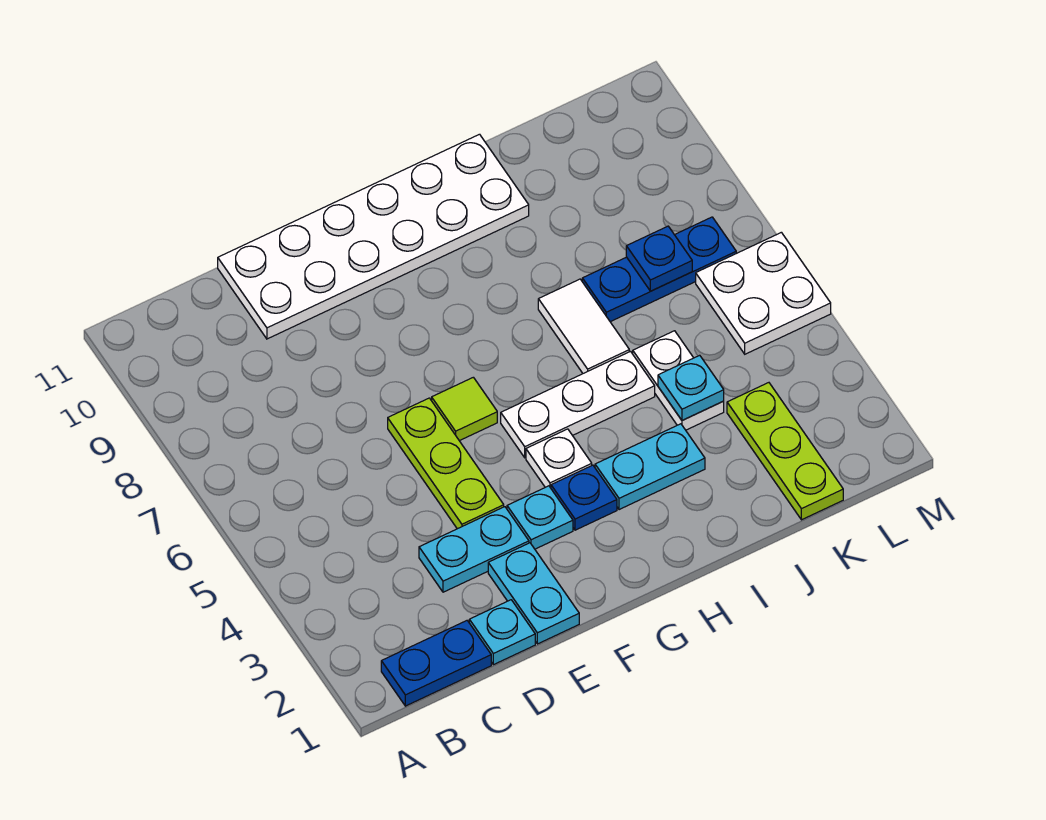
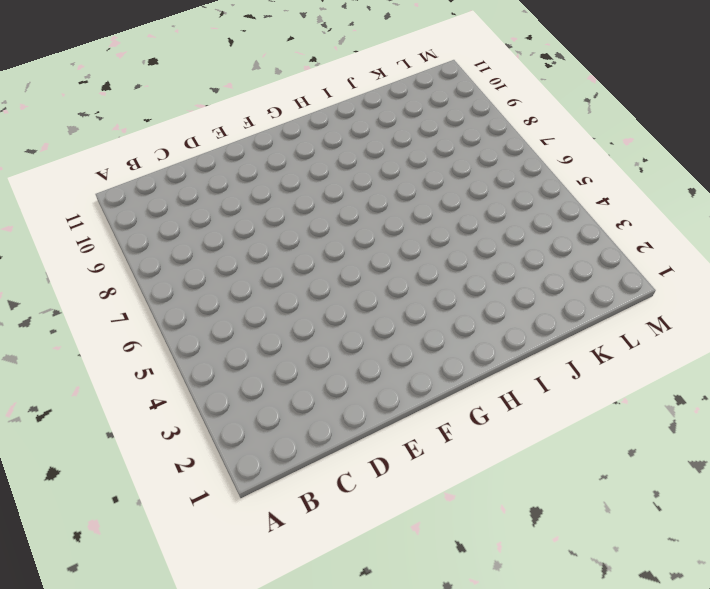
none -> blue plate B1:C1 level 1
none -> cyan plate D1 level 1
none -> cyan plate D3:E3 level 1

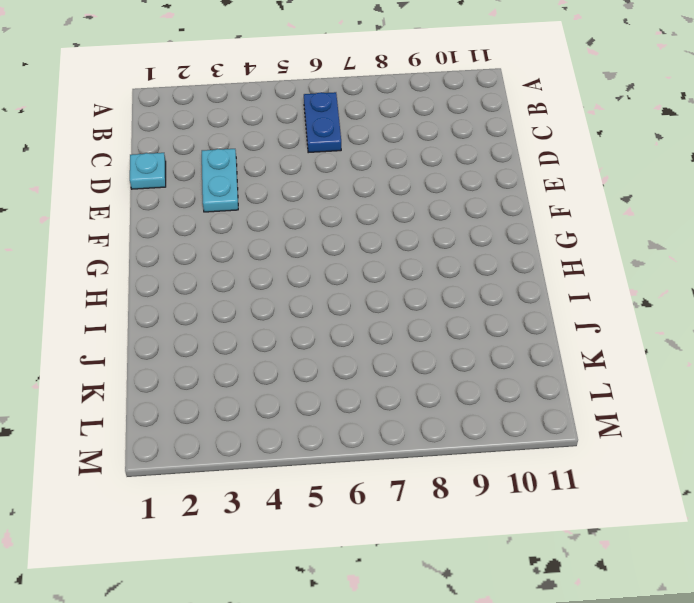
blue plate B6:C6 level 1 -> blue plate B1:C1 level 1
none -> white plate D10:I11 level 1
none -> cyan plate E1:E2 level 1
none -> lime plate E4:E6 level 1

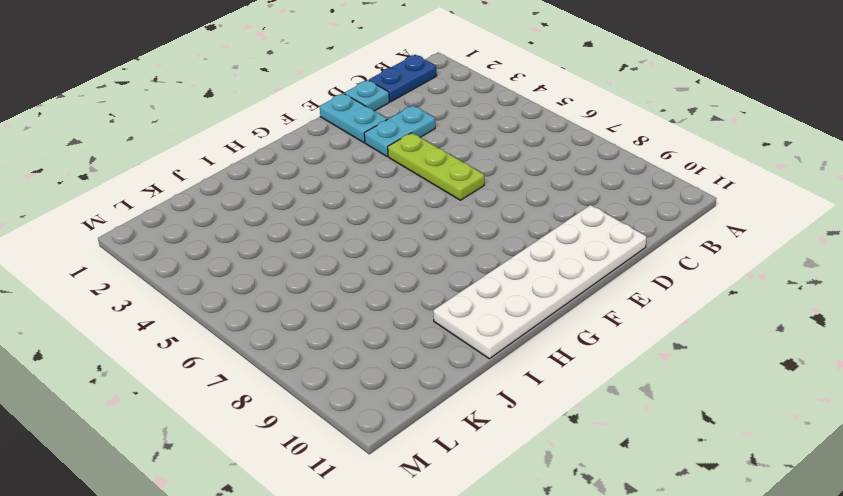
none -> cyan plate F3 level 1
none -> lime tile F6 level 1
none -> blue plate G3 level 1

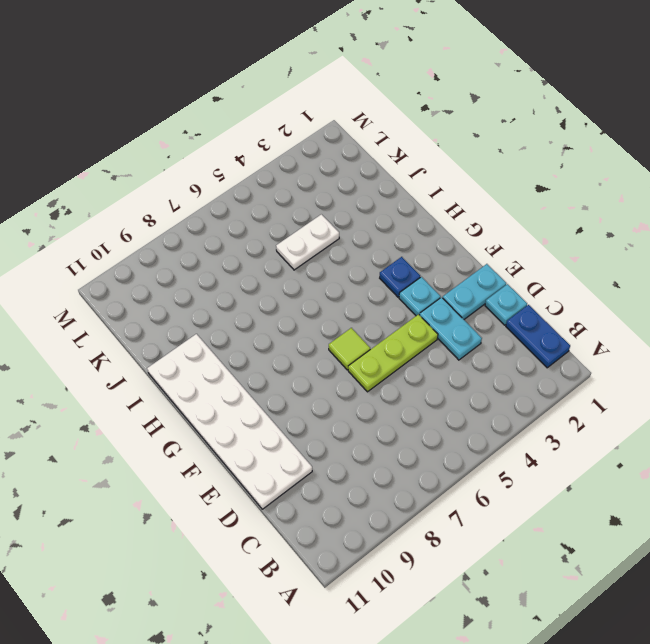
none -> white plate G4 level 1
none -> white plate G5:I5 level 1
none -> cyan plate H3:I3 level 1

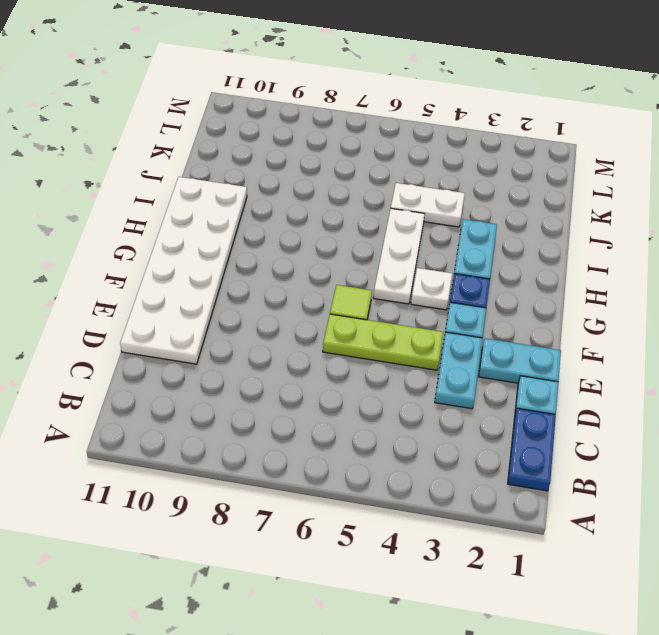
none -> white tile I6:I7 level 1
none -> blue plate J7:L7 level 1
none -> lime plate K1:K3 level 1

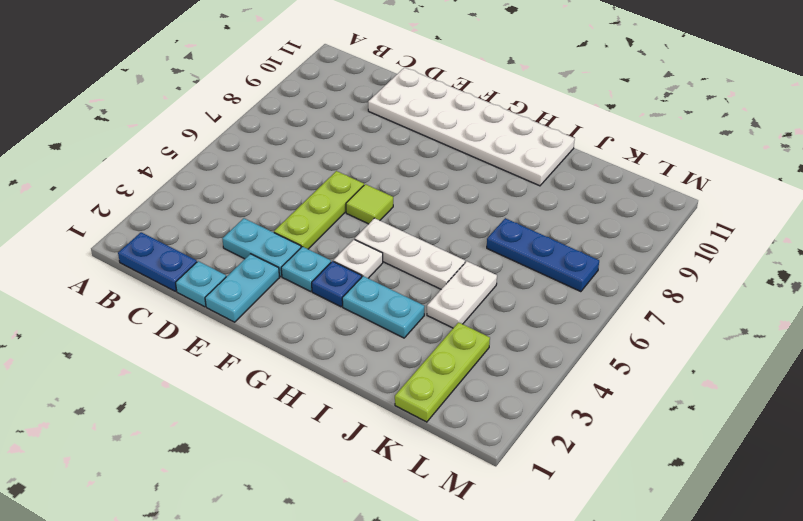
none -> white tile I6:I7 level 1
none -> white plate L5:M6 level 1
none -> cyan plate J4 level 2

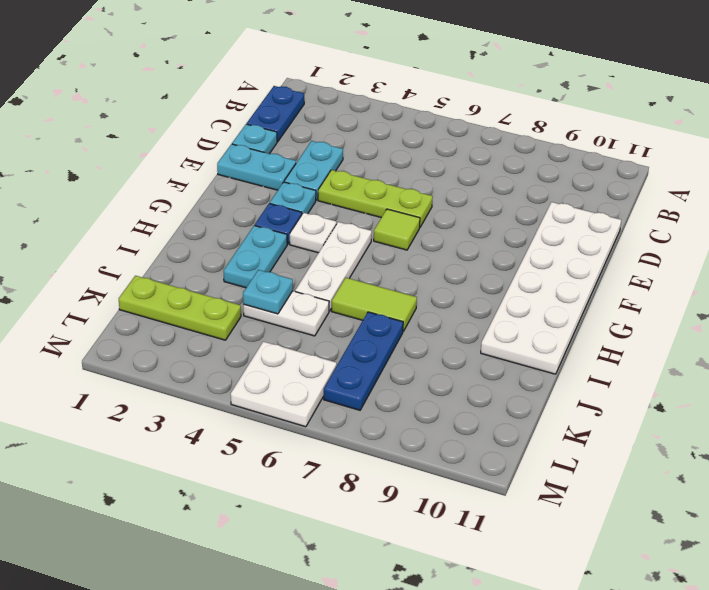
lime tile I6:I7 level 1 -> white tile I6:I7 level 1
none -> blue plate K7 level 2

